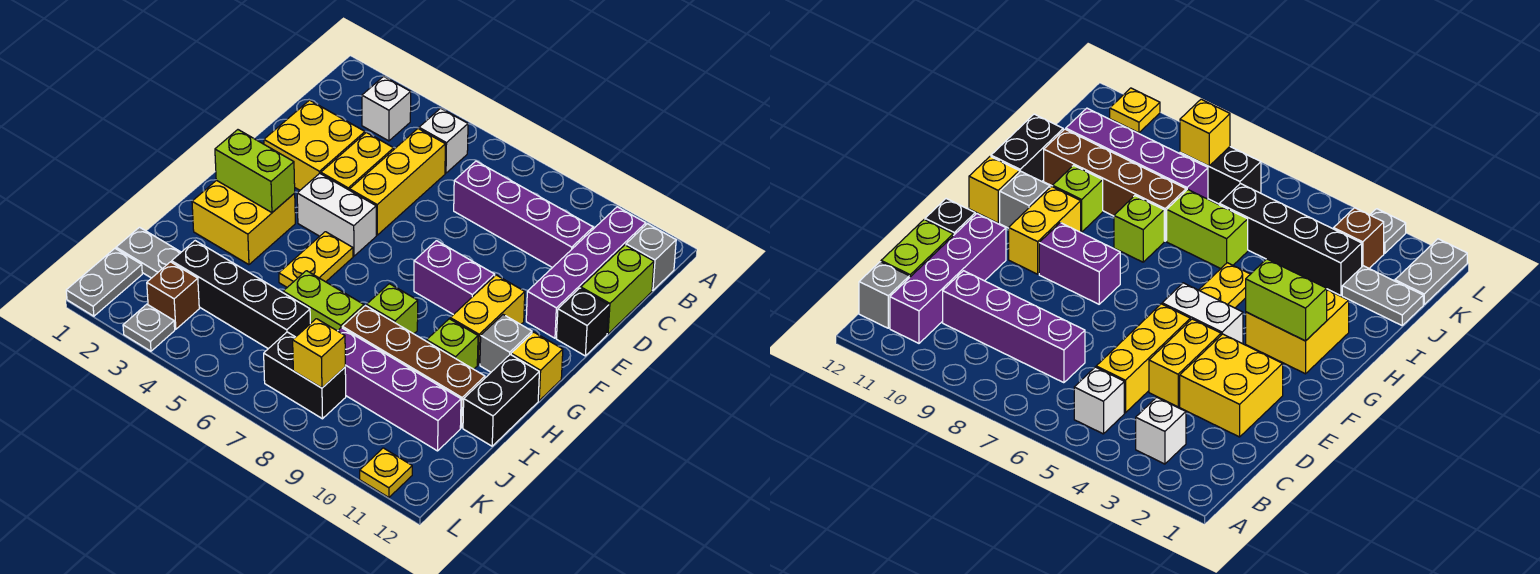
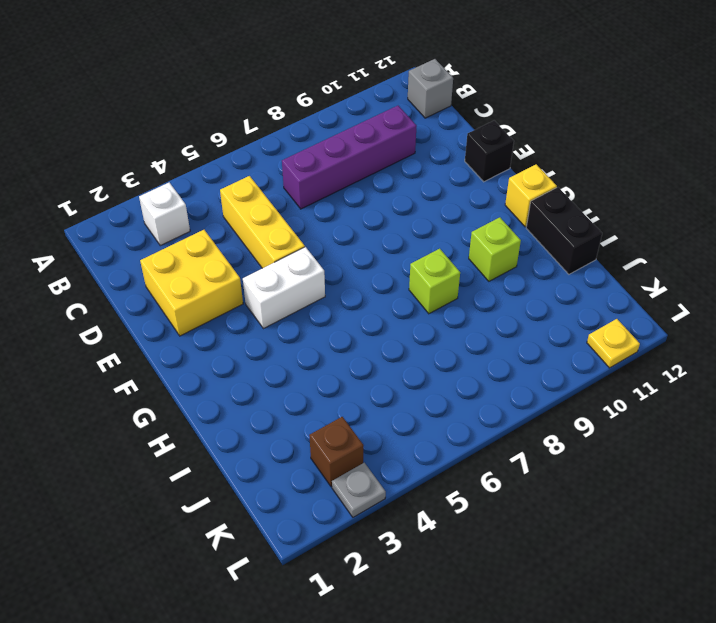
none -> white brick B5 level 1
none -> purple brick B11:E11 level 1
none -> lime brick C12:D12 level 1
none -> yellow brick D4:E4 level 1

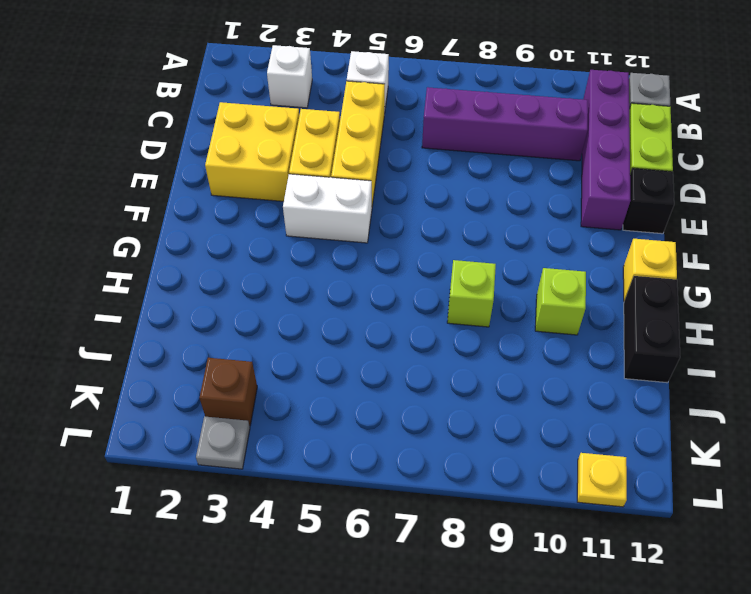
none -> purple brick F8:F9 level 1
none -> yellow brick F10:G10 level 1
none -> yellow brick G2:H3 level 1
none -> yellow plate G5:H5 level 1

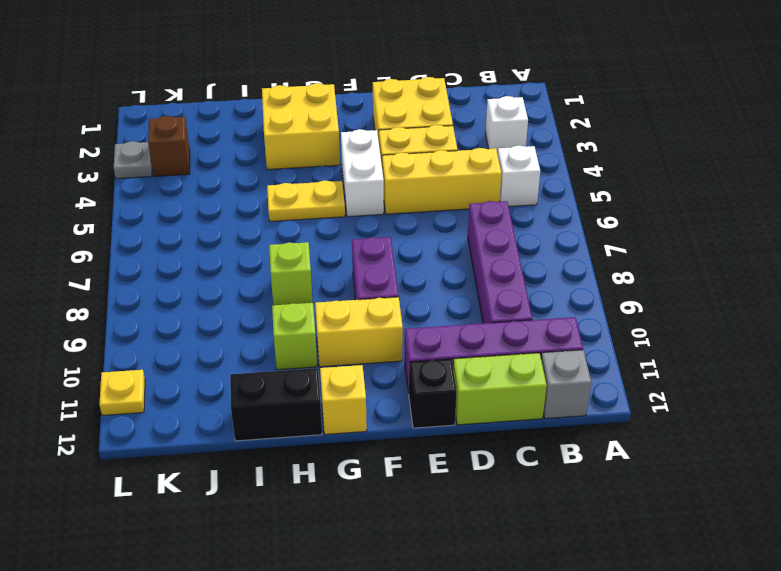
none -> grey brick G11 level 1
none -> lime brick I6:I7 level 1
none -> brown brick I8:I11 level 1
none -> grey plate J1:J2 level 1

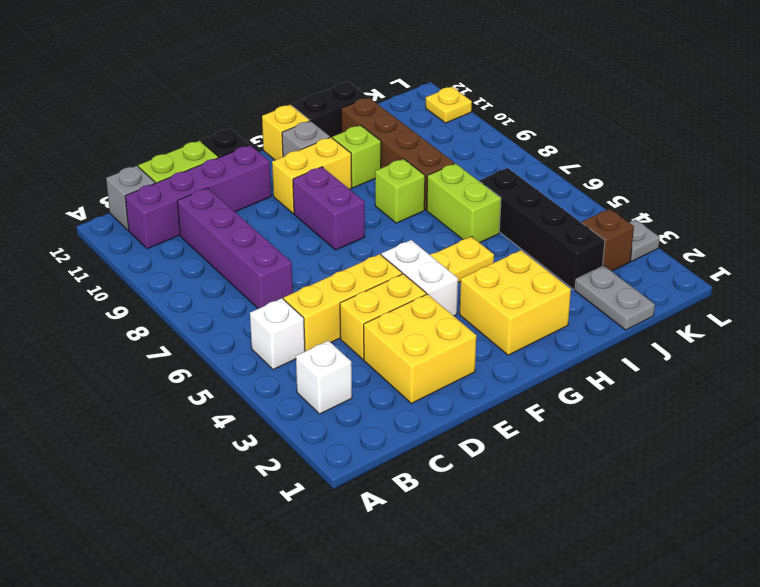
none -> purple brick J8:J11 level 1
none -> grey plate K1:L1 level 1
none -> black brick K7:K8 level 1
none -> lime brick G2:G3 level 2

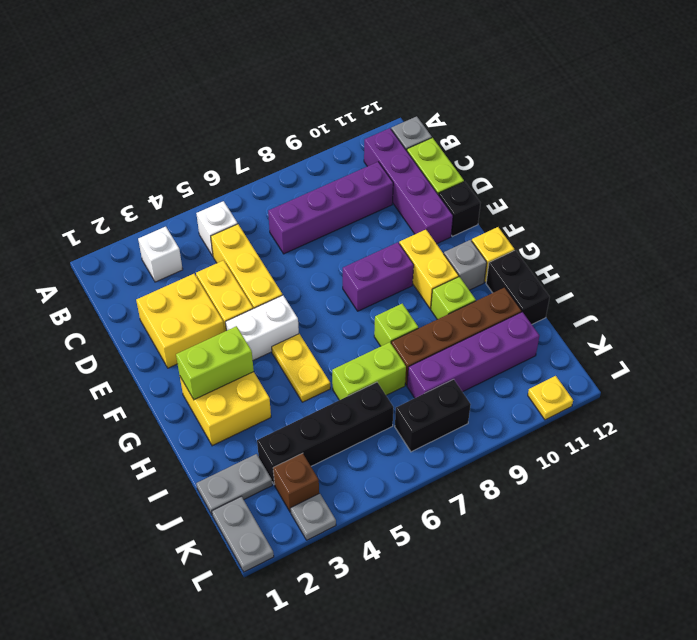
none -> yellow brick K8 level 2

